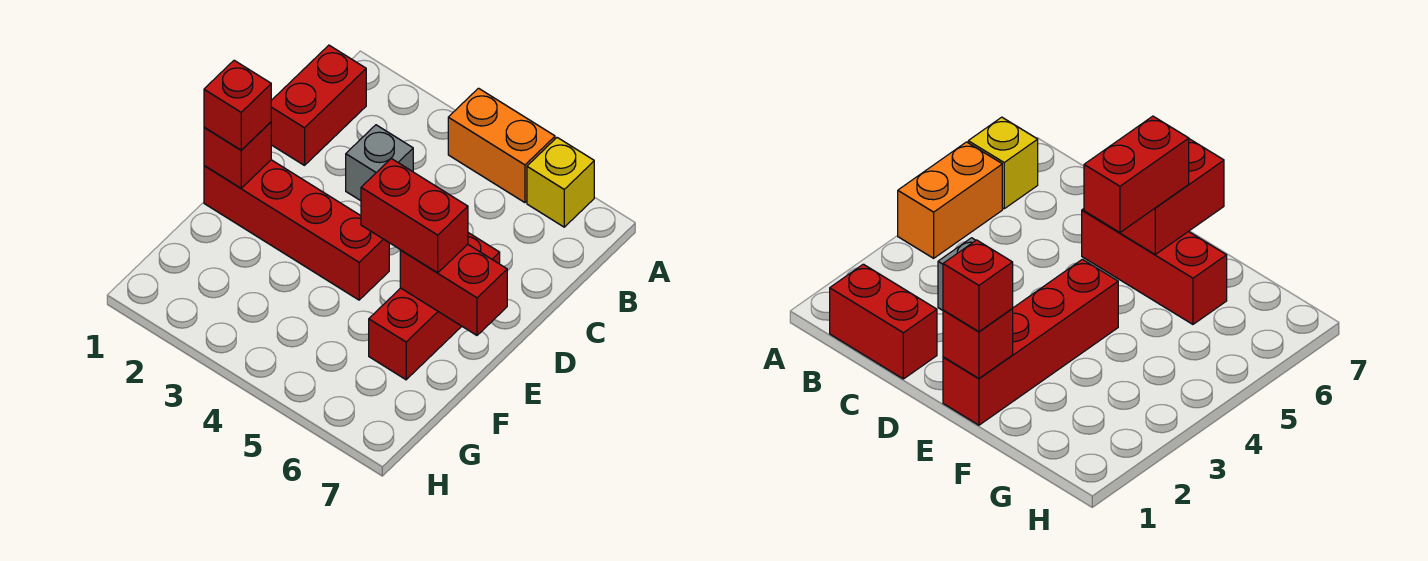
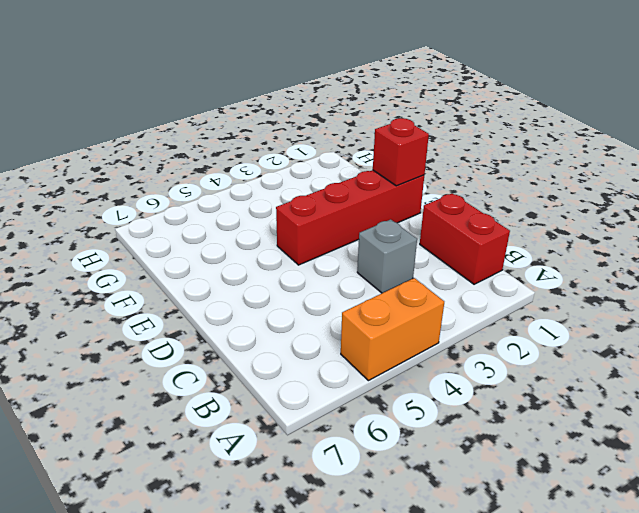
none -> yellow brick A6 level 1
none -> red brick D6:F6 level 1

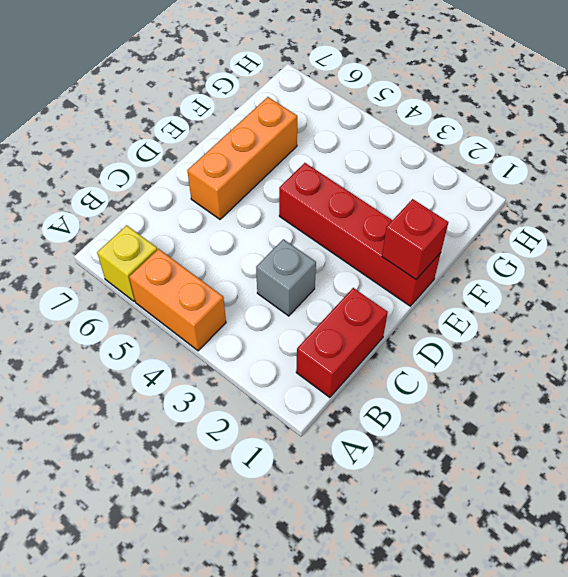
orange brick D6:F6 level 1 -> red brick D6:F6 level 1
none -> red brick E6:E7 level 2
none -> red brick E1 level 3

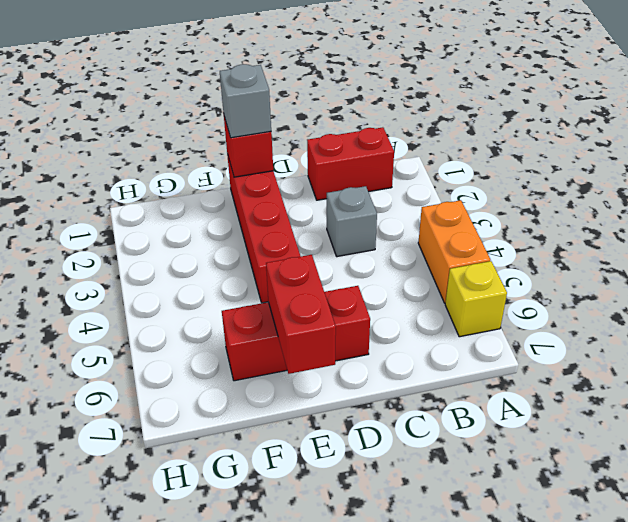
grey brick E1 level 3 -> red brick E1 level 3
none -> red brick E5:E6 level 3

